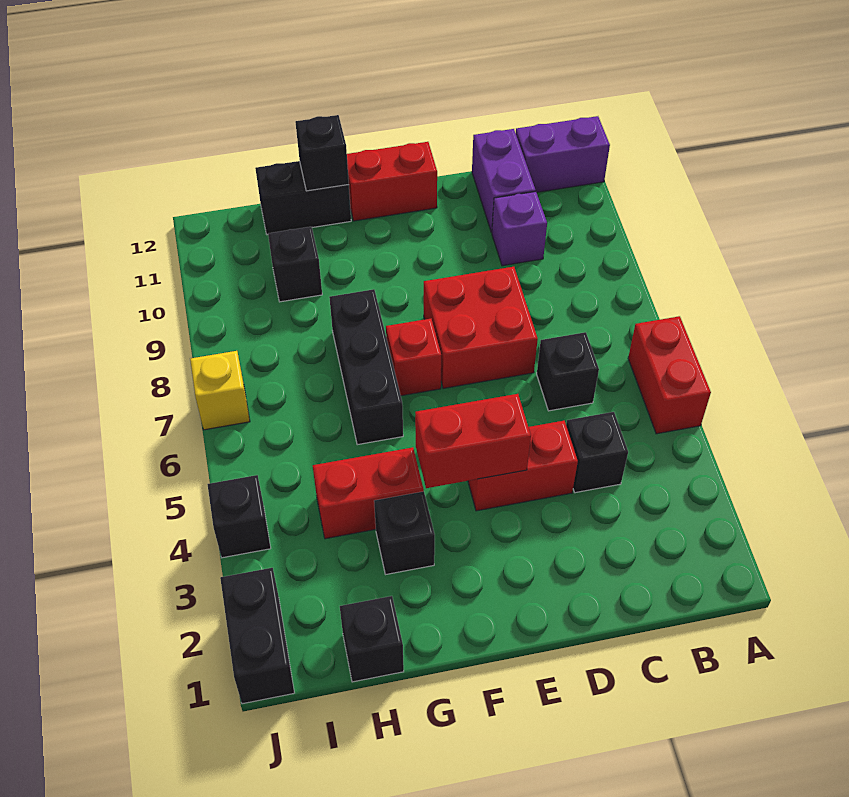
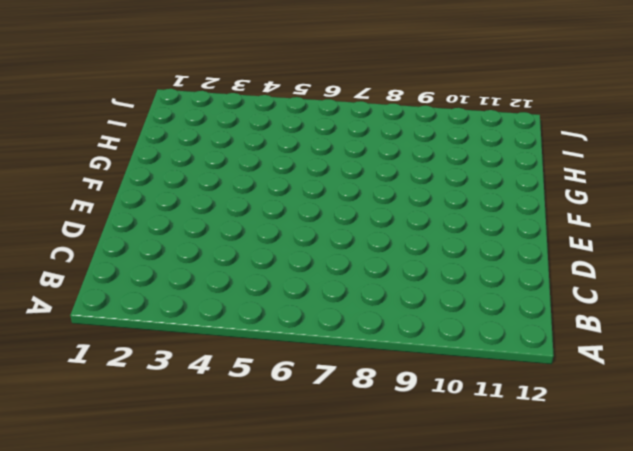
none -> red brick A5:A6 level 1
none -> purple brick A12:B12 level 1
none -> black brick C4 level 1

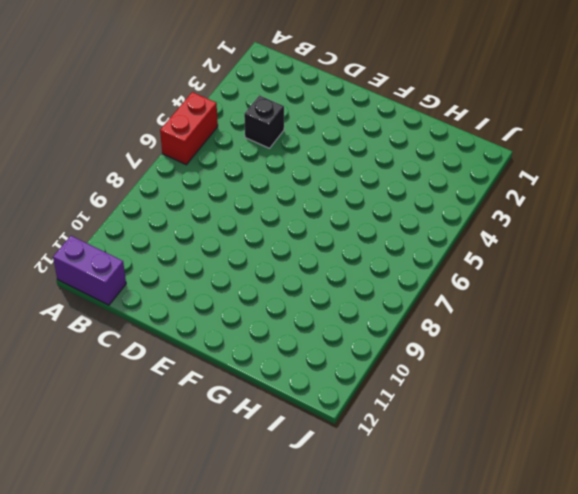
none -> black brick C6 level 1
none -> purple brick C10 level 1
none -> purple brick C11:C12 level 1

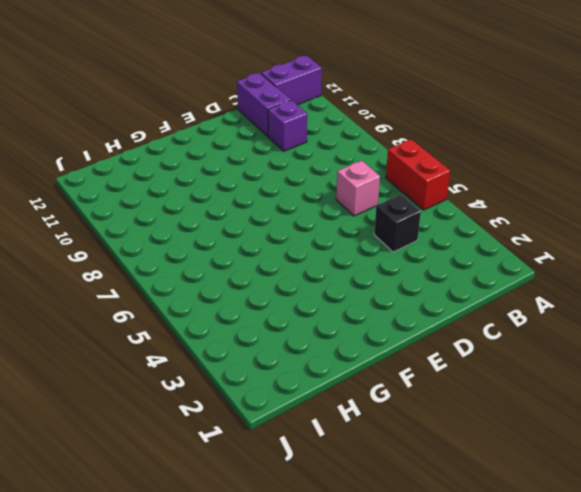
pink brick C6 level 1 -> black brick C6 level 1
none -> red brick D4:E4 level 1
none -> red brick D7:E8 level 1
none -> red brick E12:F12 level 1

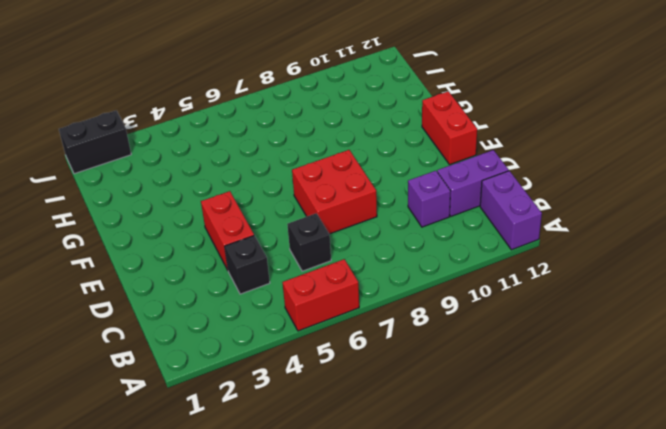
none -> red brick F7 level 1
none -> black brick G3 level 1
none -> red brick G4:H4 level 1

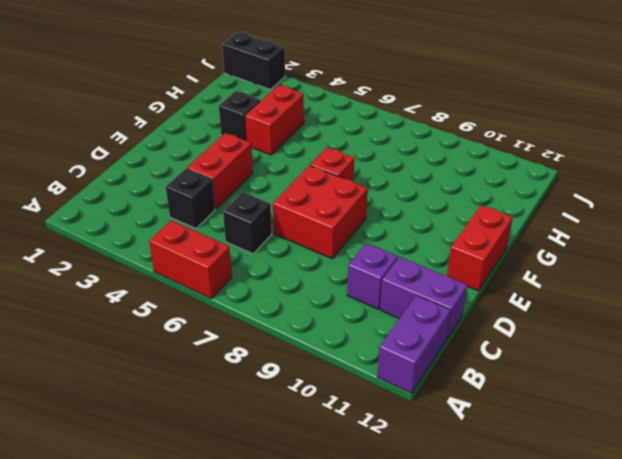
none -> black brick G6:G8 level 1
none -> black brick G12:H12 level 1
none -> black brick H1 level 1

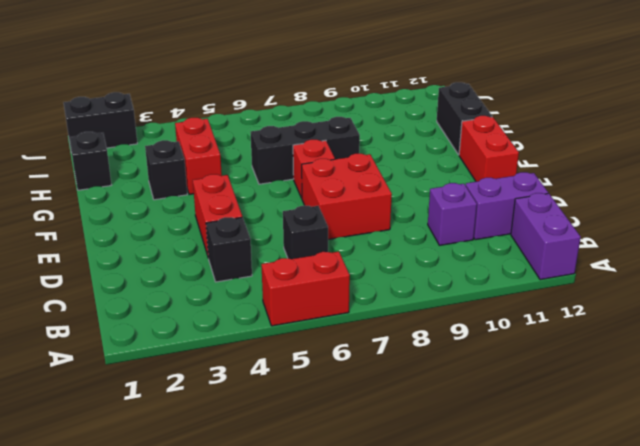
none -> black brick H10 level 1
none -> black brick J4 level 1
none -> yellow brick J7 level 1

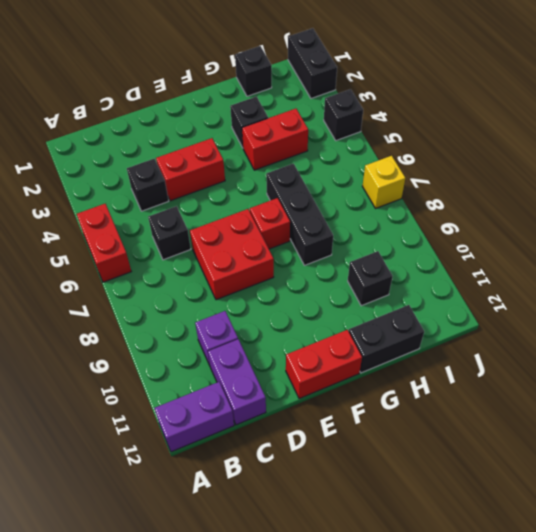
none -> red brick E4:F4 level 2
none -> black brick G12 level 2

